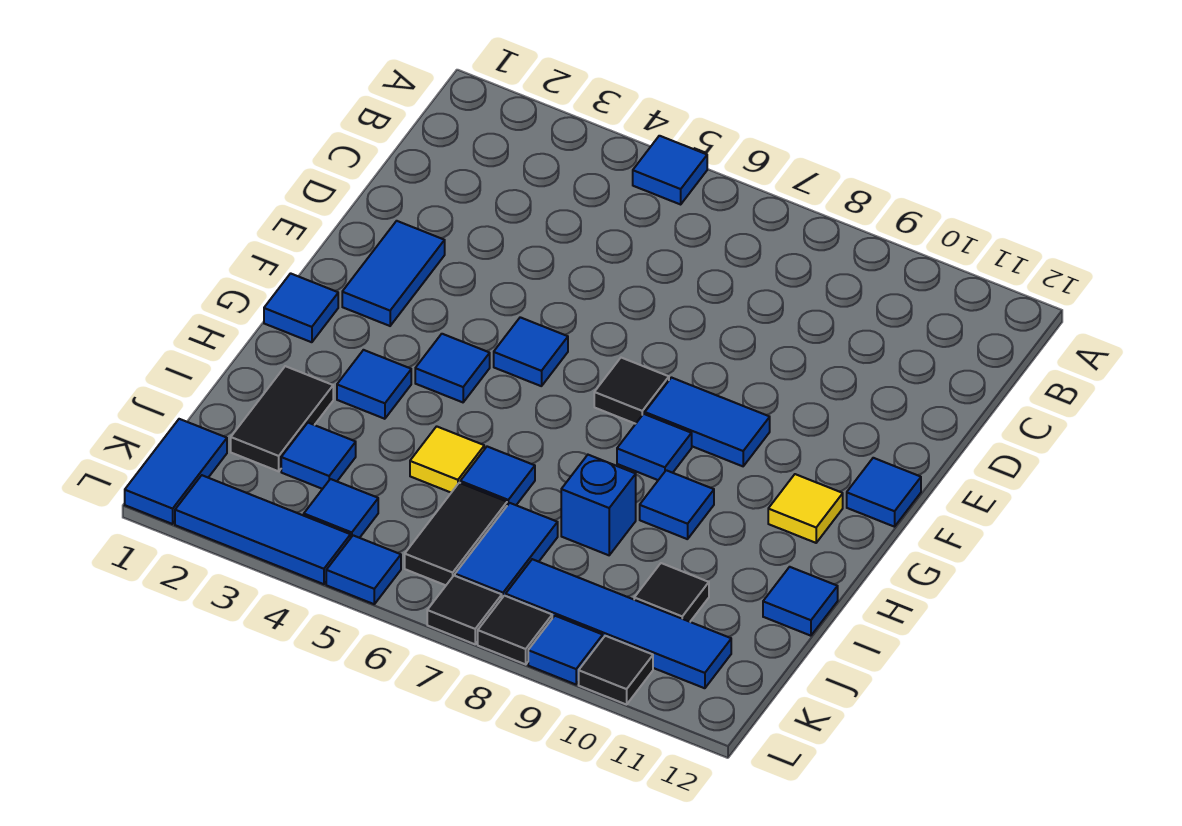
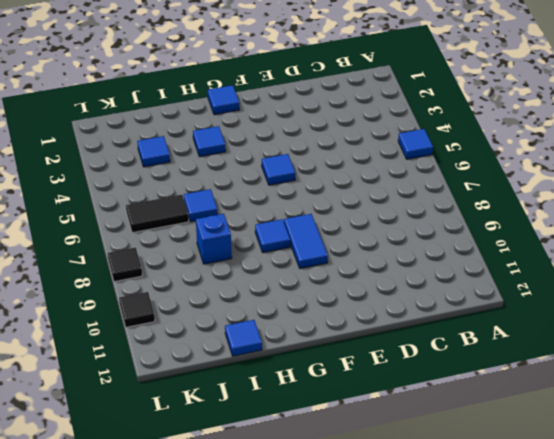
none -> blue tile E2:F2 level 1
none -> black tile F7 level 1
none -> blue tile F12 level 1
none -> blue tile G4 level 1

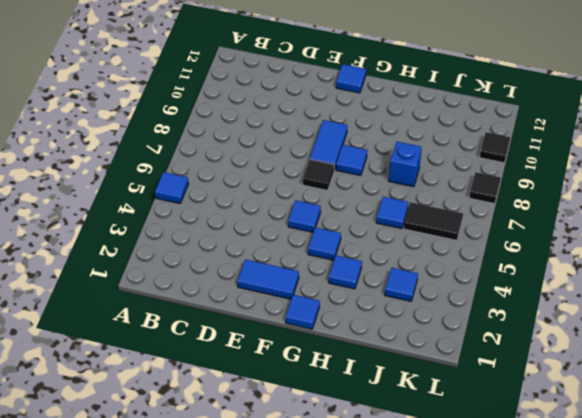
none -> yellow tile G11 level 1
none -> blue tile H9 level 1
none -> black tile I2:J2 level 1
none -> yellow tile I5 level 1

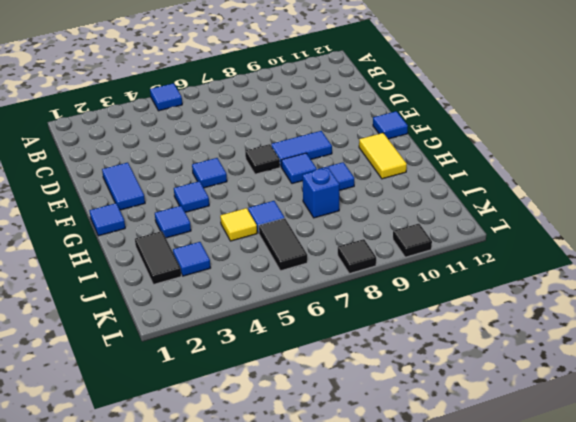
yellow tile G11:H11 level 1 -> yellow tile G11 level 1
none -> blue tile I12 level 1
none -> blue tile J7:K7 level 1
none -> black tile J10 level 1
none -> blue tile K1:L1 level 1

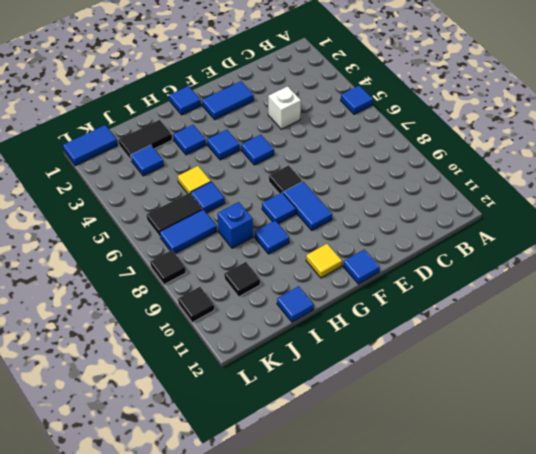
white brick D4 level 1 -> none
none -> blue tile K4 level 1
none -> blue tile K8:K11 level 1
none -> blue tile L2:L4 level 1
none -> blue tile L5 level 1

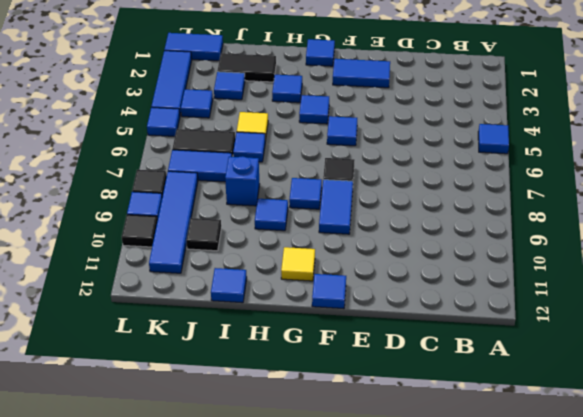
none -> black tile L7 level 1

